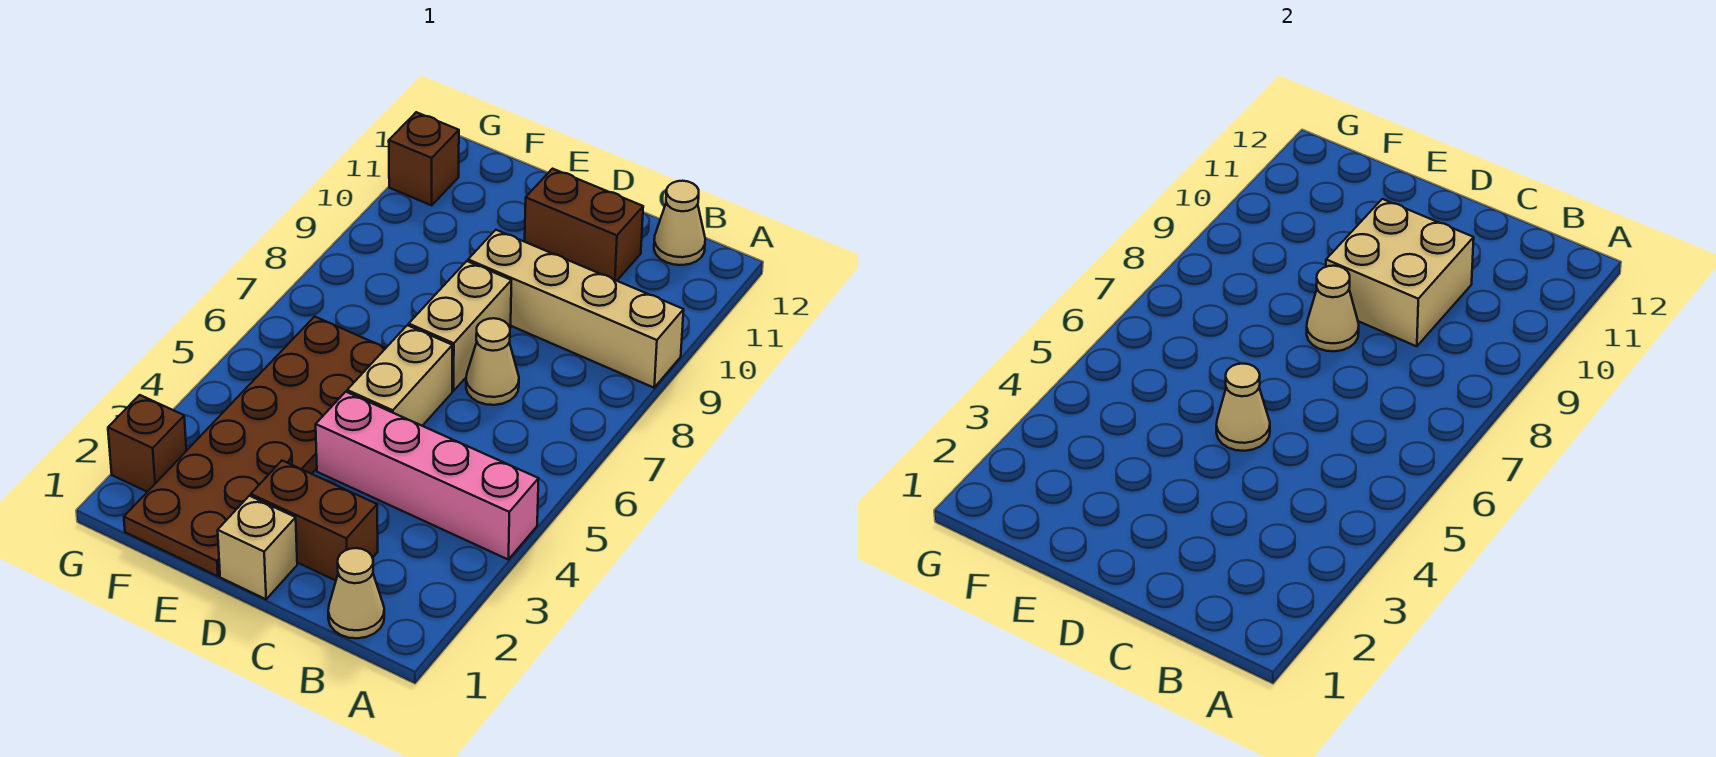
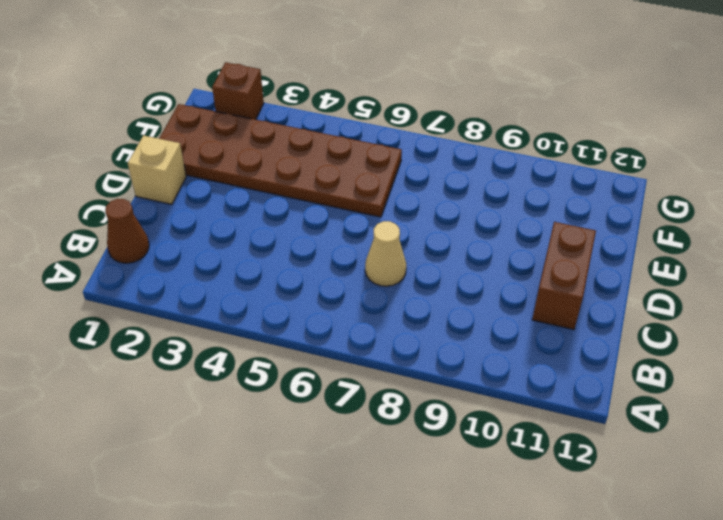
brown cone B1 level 1 -> tan cone B1 level 1
none -> pink brick A4:D4 level 1
none -> tan brick A9:D9 level 1
none -> tan cone B12 level 1

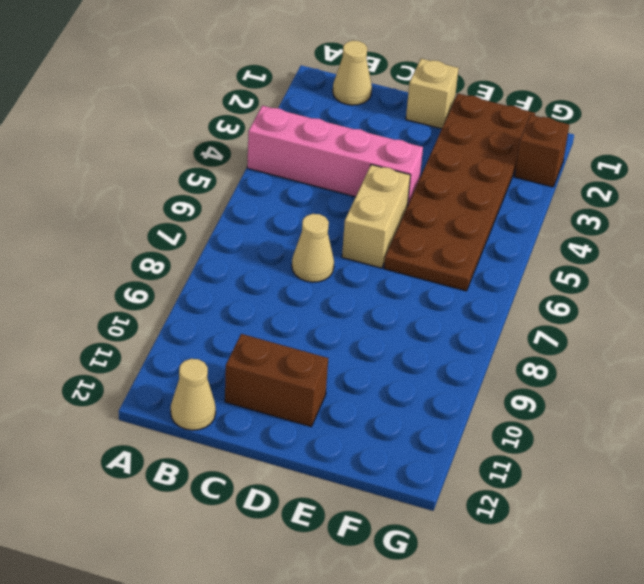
none -> tan brick A9:D9 level 1
none -> brown brick C2:D2 level 1
none -> tan brick D7:D8 level 1

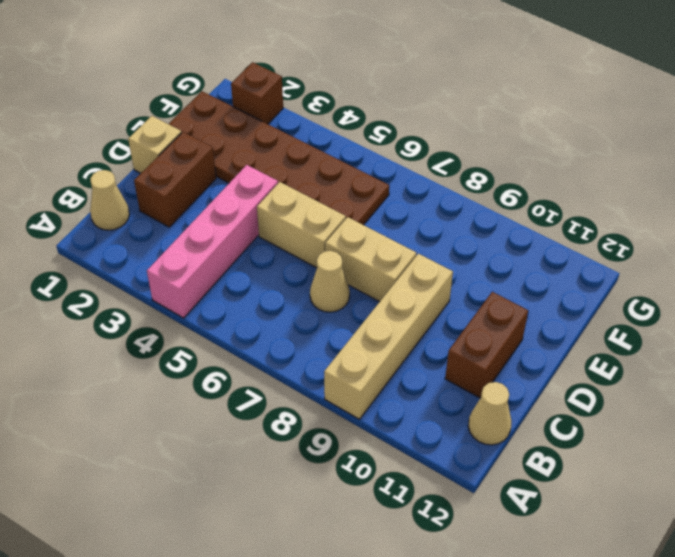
none -> brown brick G11 level 1
none -> tan brick C9:D10 level 2
none -> tan cone D5 level 2

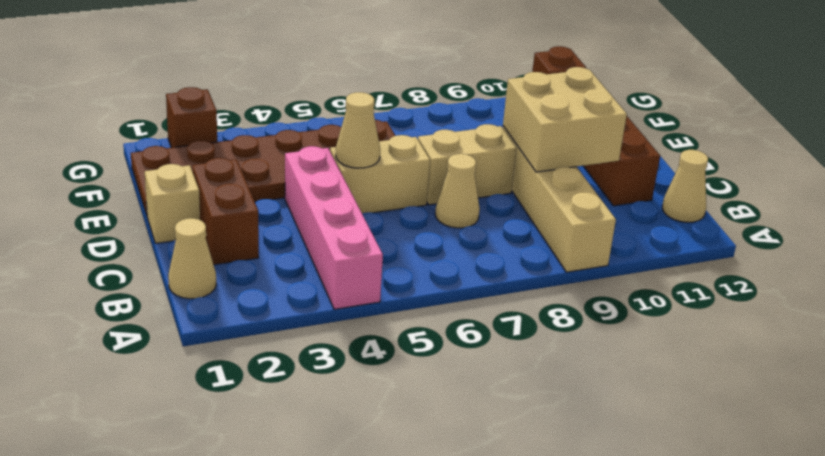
none -> tan cone D8 level 2

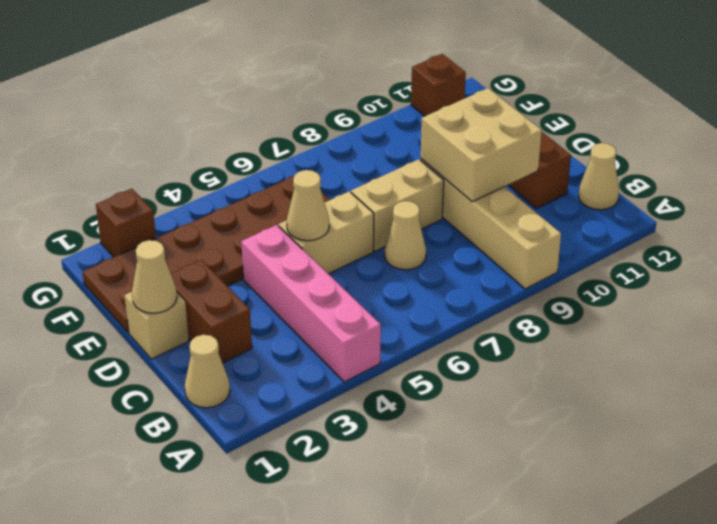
tan cone D1 level 2 -> tan cone D8 level 2

